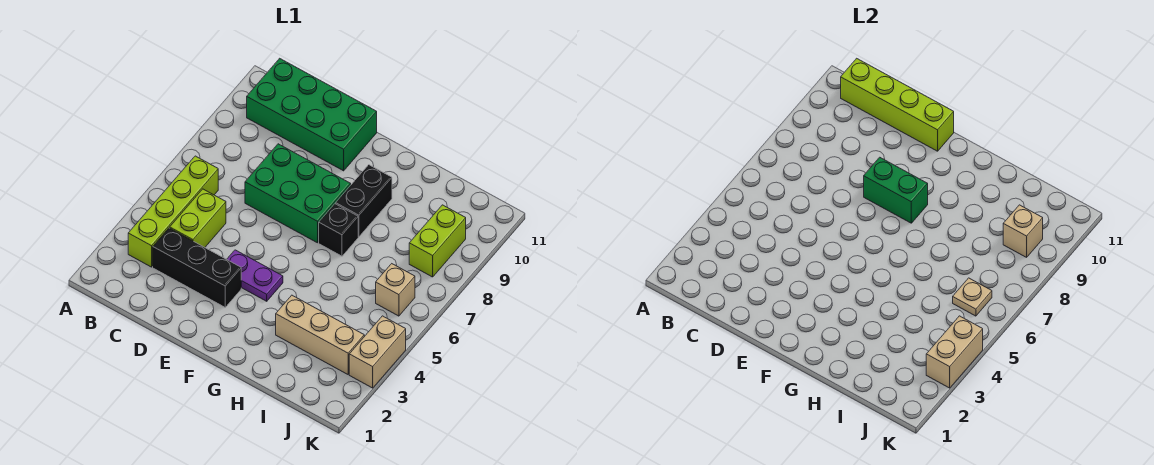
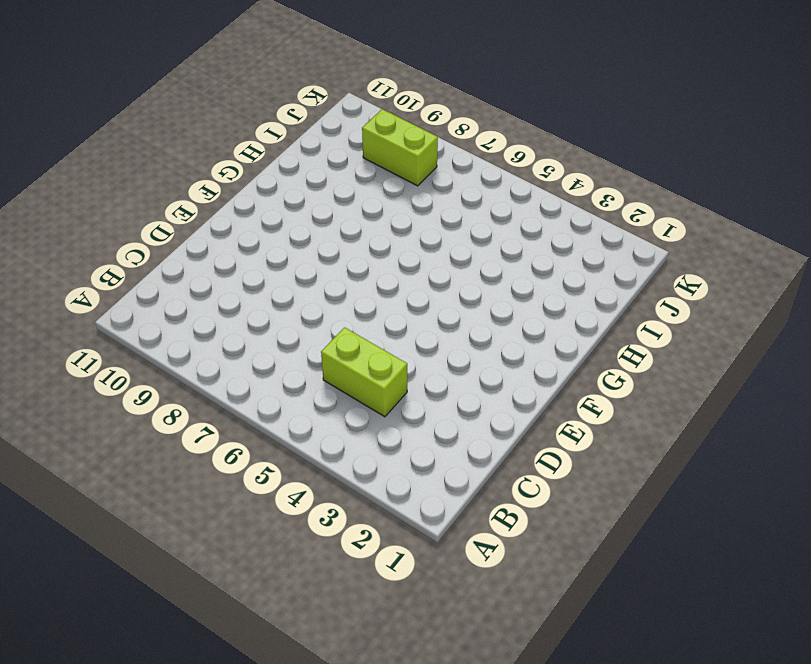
none -> lime brick B3:B6 level 1
none -> green brick B10:E11 level 1
none -> black brick C3:E3 level 1

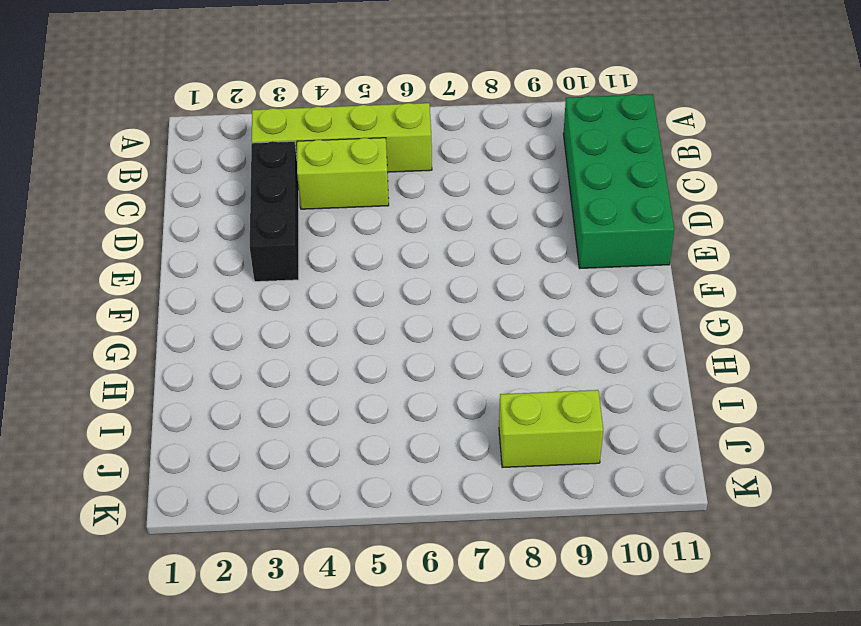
none -> green brick D7:F8 level 1
none -> purple plate E4:F4 level 1
none -> black brick G7 level 1

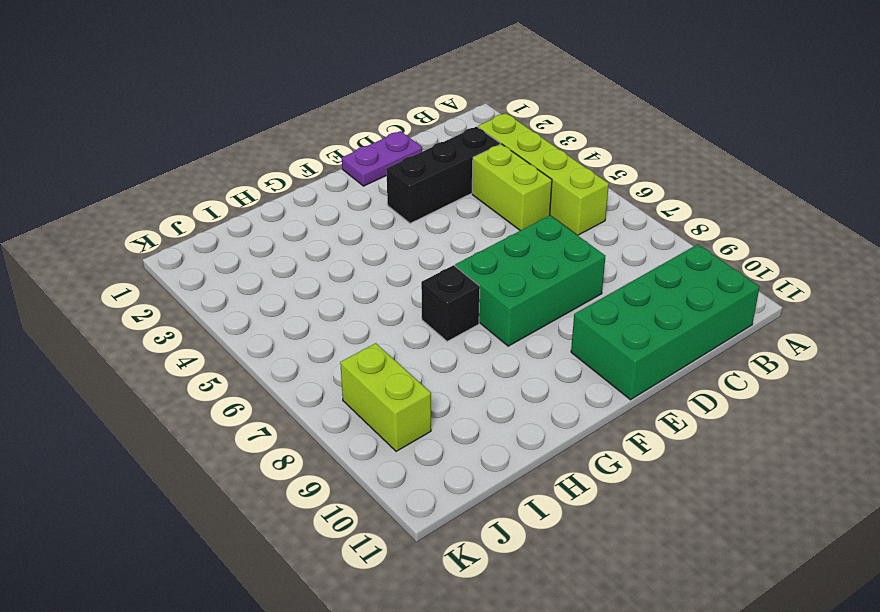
purple plate D1:E1 level 1 -> purple plate E4:F4 level 1
none -> black brick G8:G9 level 1
none -> tan brick H3:J3 level 1
none -> tan brick J6 level 1

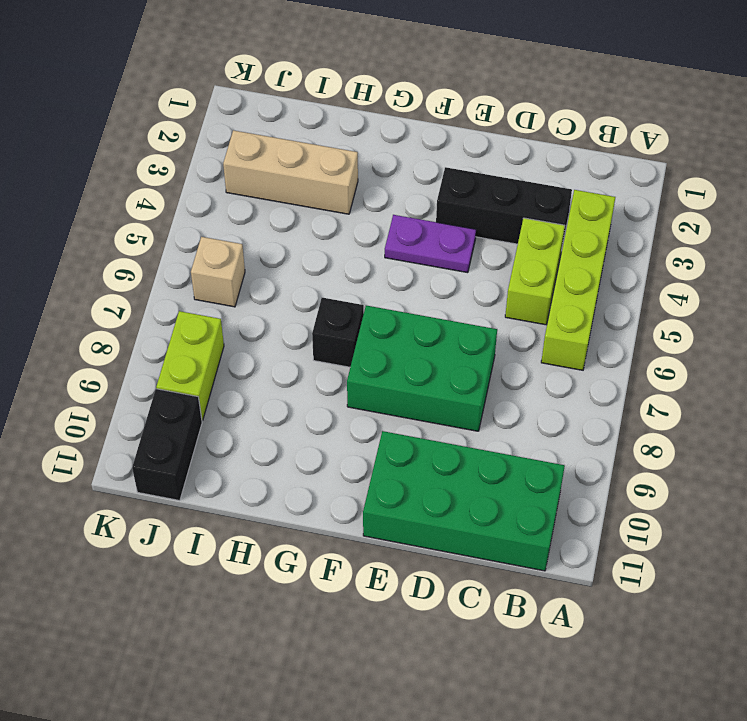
black brick J10:J11 level 1 -> black brick G8:G9 level 1
none -> tan brick K3:K4 level 1
none -> lime brick B11:E11 level 2
none -> green brick E8:F8 level 2

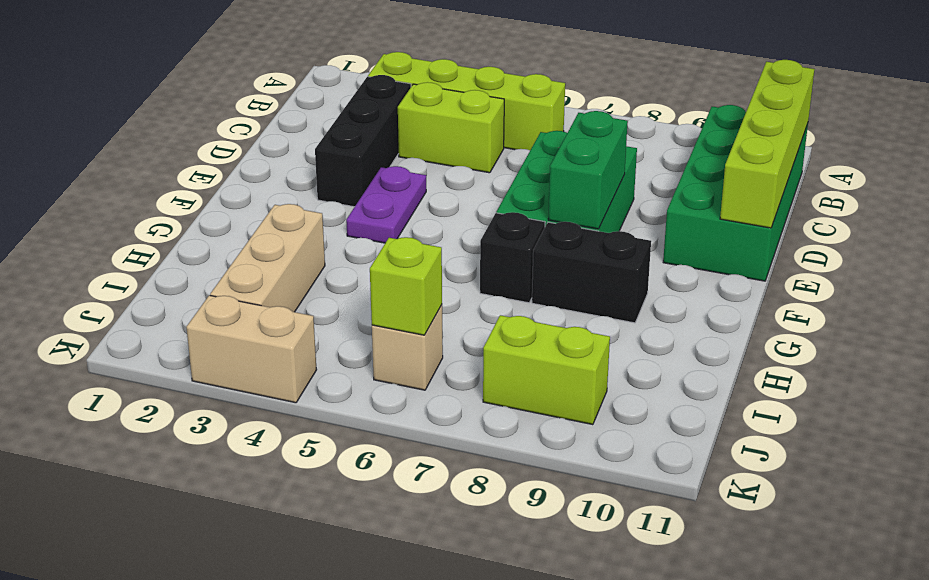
lime brick J6 level 2 -> tan plate J6 level 2
none -> tan brick J9 level 2
none -> tan brick K3:K4 level 2

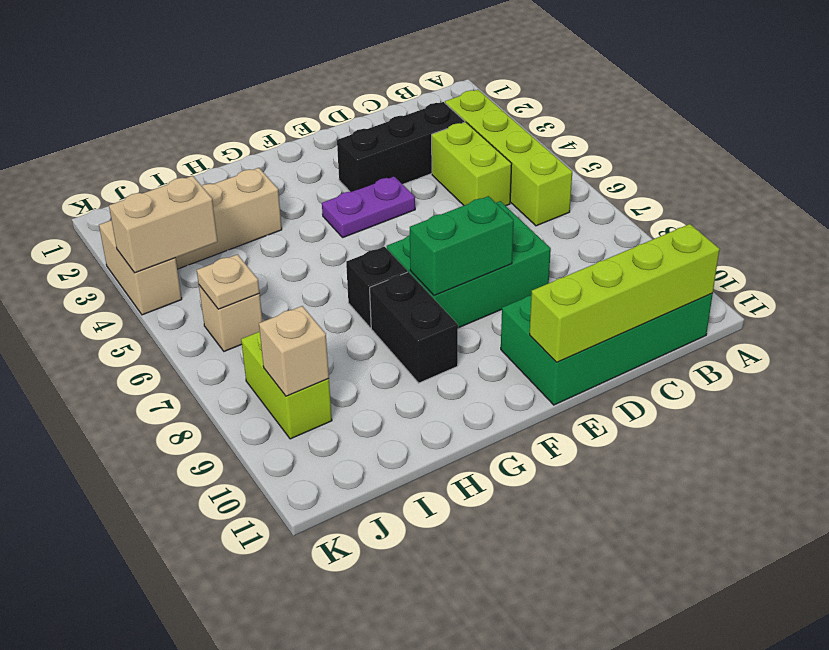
tan brick J4:K4 level 2 -> tan brick K3:K4 level 2

